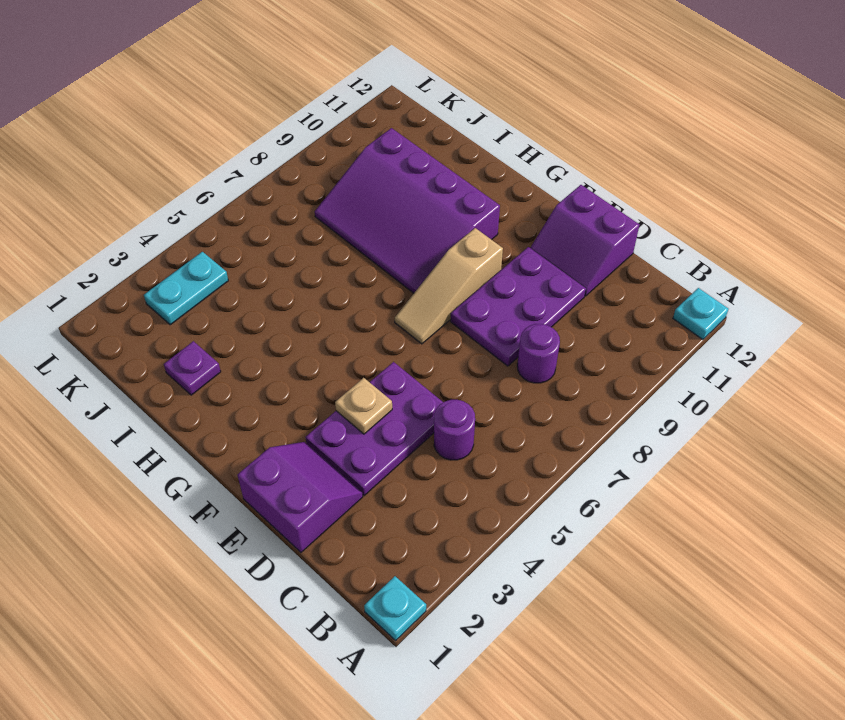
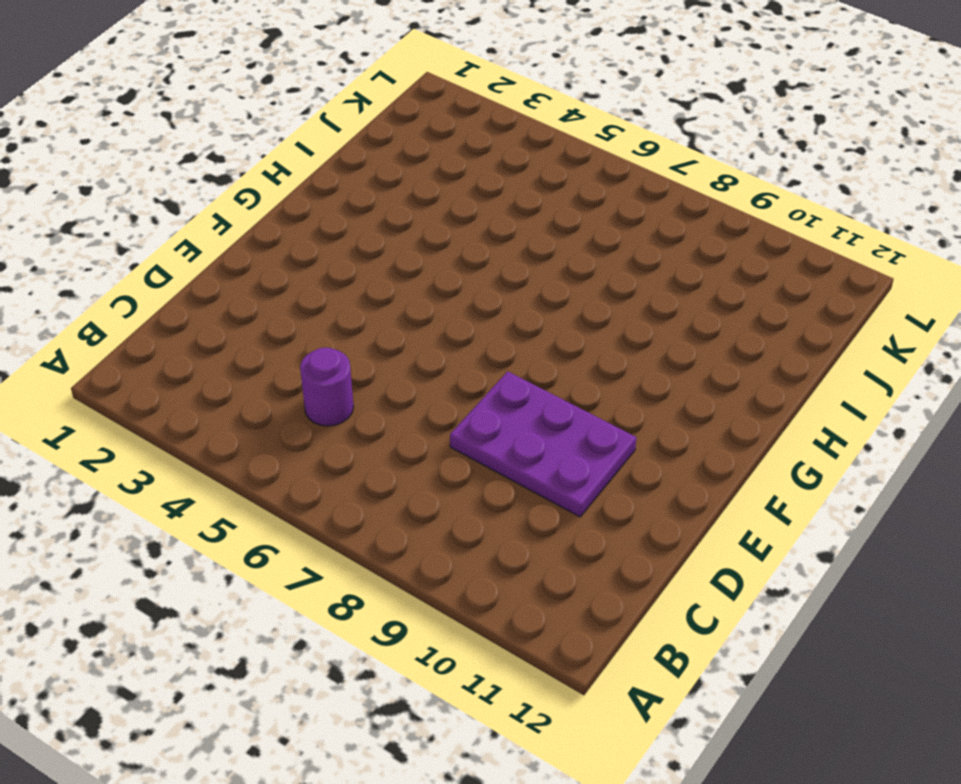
none -> cyan plate A1 level 1
none -> cyan plate A12 level 1
none -> purple round brick C8 level 1

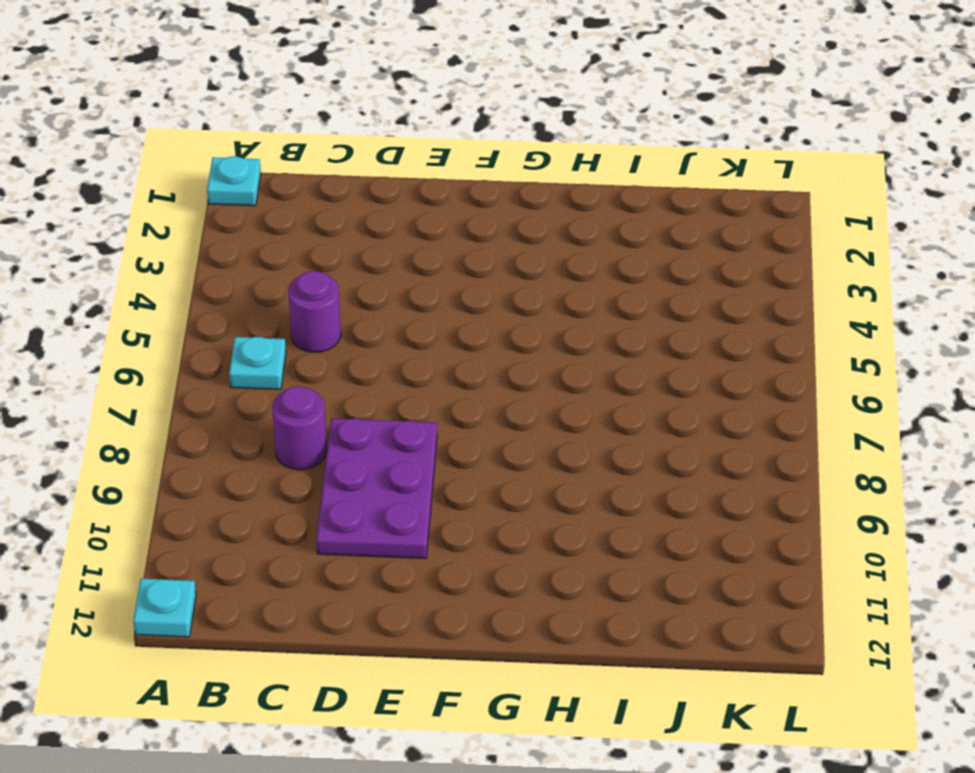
cyan plate B6 level 1 -> none
none -> purple slope D1:E2 level 1 top 1
none -> purple plate D3:E5 level 1
none -> purple slope D11:E12 level 1 top 12

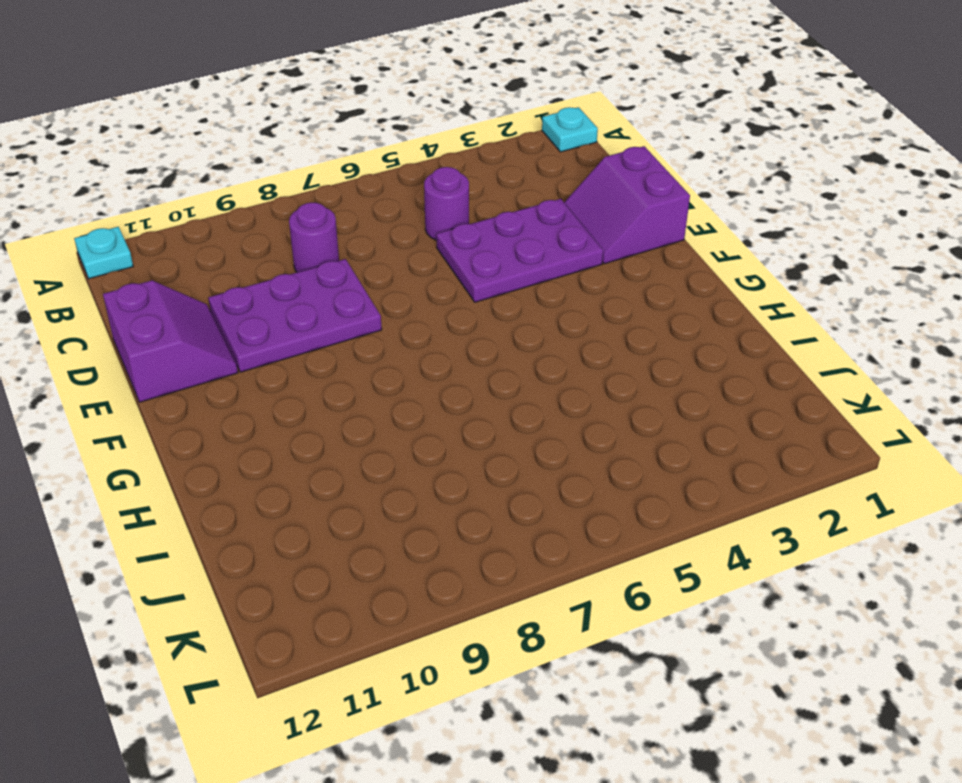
none -> tan slope F7:F9 level 1 top 9
none -> purple slope G8:J10 level 1 top 10
none -> purple plate I2 level 1

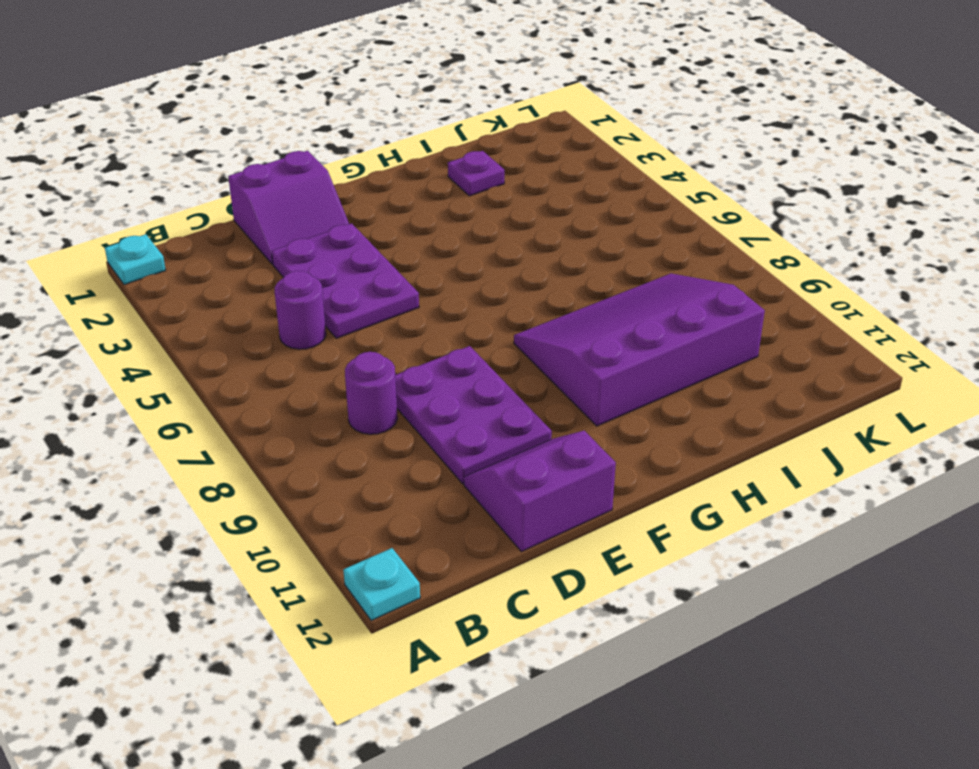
none -> tan slope F7:F9 level 1 top 9
none -> cyan plate K3:K4 level 1
none -> tan plate E4 level 2

